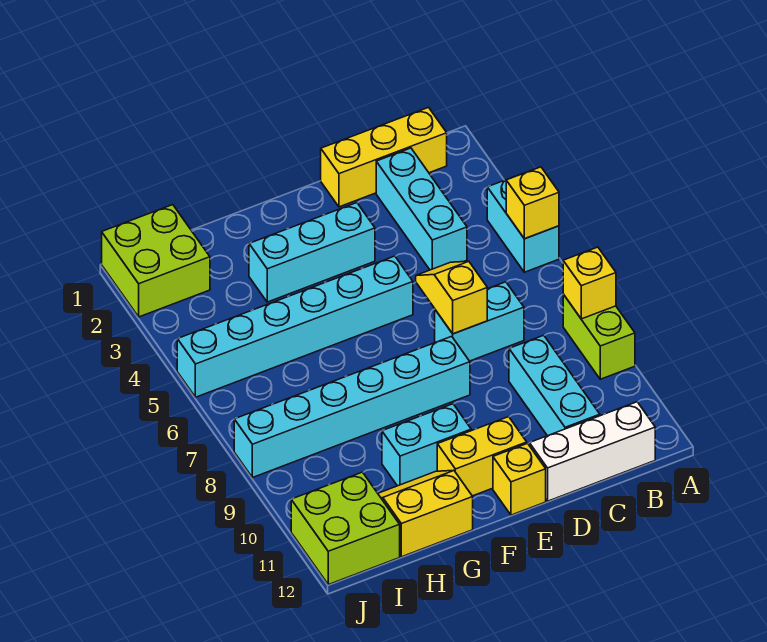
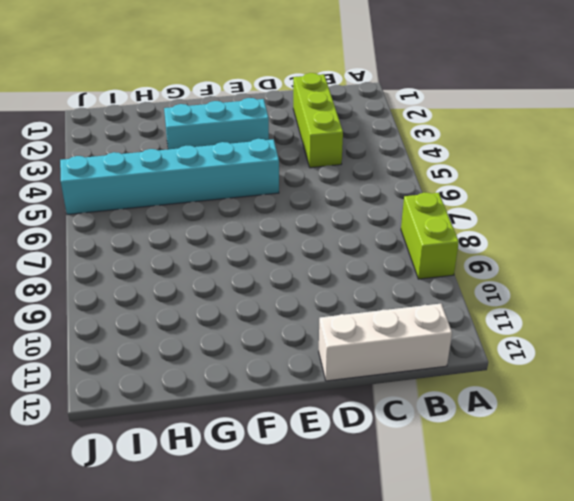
lime brick C2:C4 level 1 -> cyan brick C2:C4 level 1
none -> cyan brick A4:A5 level 1
none -> yellow brick B1:D1 level 1
none -> cyan brick C7:D7 level 1

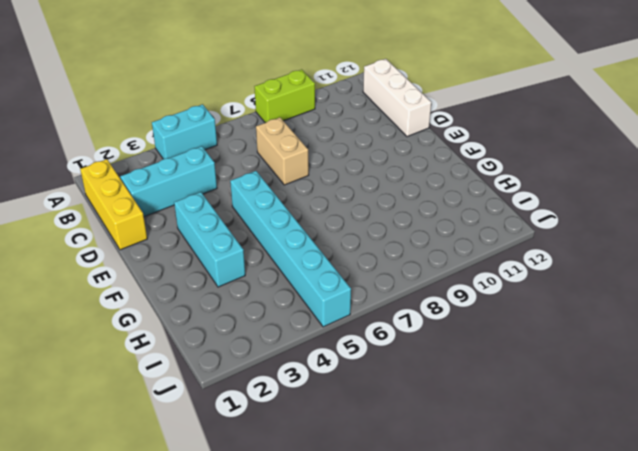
tan brick C7:D7 level 1 -> cyan brick C7:D7 level 1
none -> cyan brick C9:C11 level 1
none -> cyan brick E8:J8 level 1
none -> yellow brick E11:F11 level 1

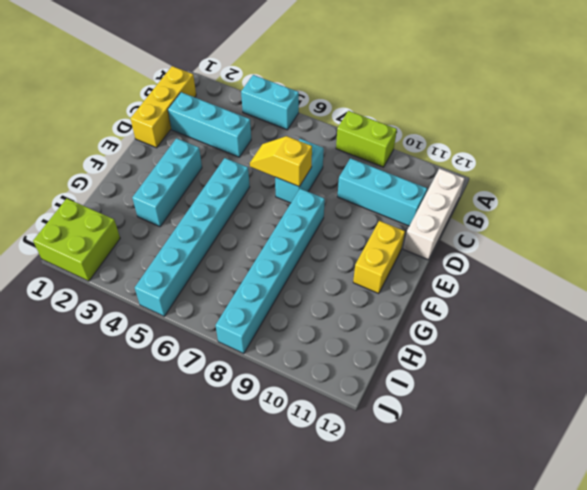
none -> yellow brick E12 level 1
none -> cyan brick F10:G10 level 1
none -> yellow slope G11:H12 level 1 top 12

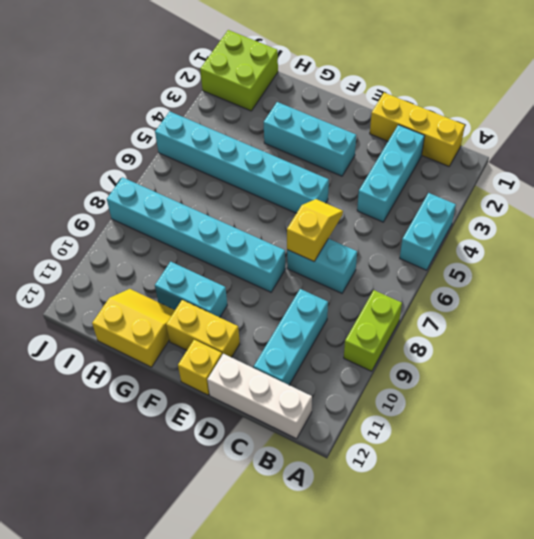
none -> lime brick I11:J12 level 1
none -> yellow brick A5 level 2
none -> yellow brick A8 level 2

